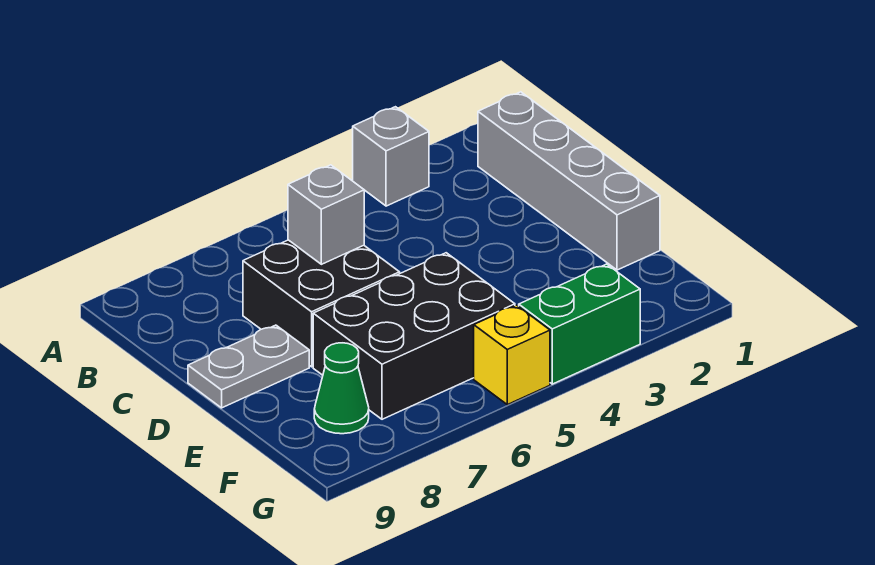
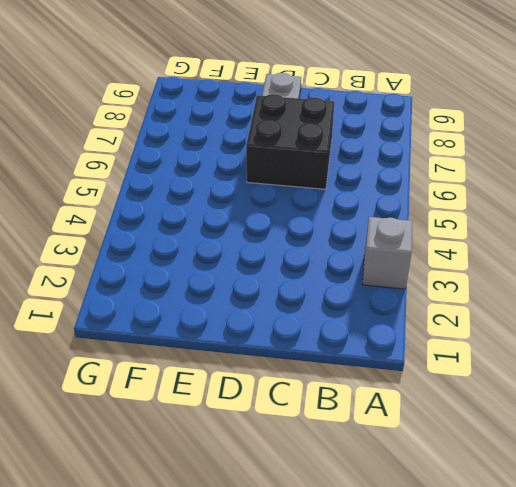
none -> grey brick B1:E1 level 1
none -> black brick E5:F7 level 1

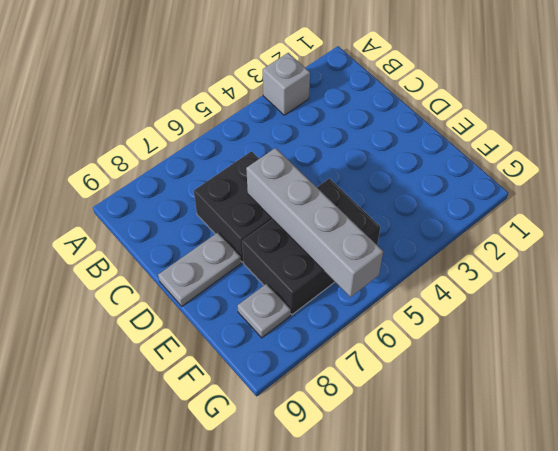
grey brick D6:G6 level 2 -> grey brick B1:E1 level 1
grey plate F8 level 1 -> green cone F8 level 1
none -> green brick G3:G4 level 1
none -> yellow brick G5 level 1

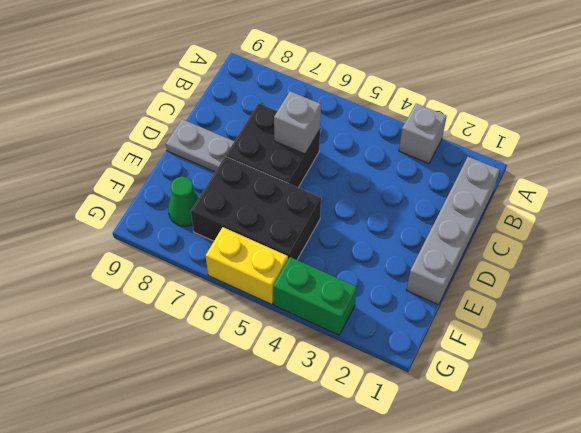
yellow brick G5:G6 level 1 -> yellow brick G5 level 1

